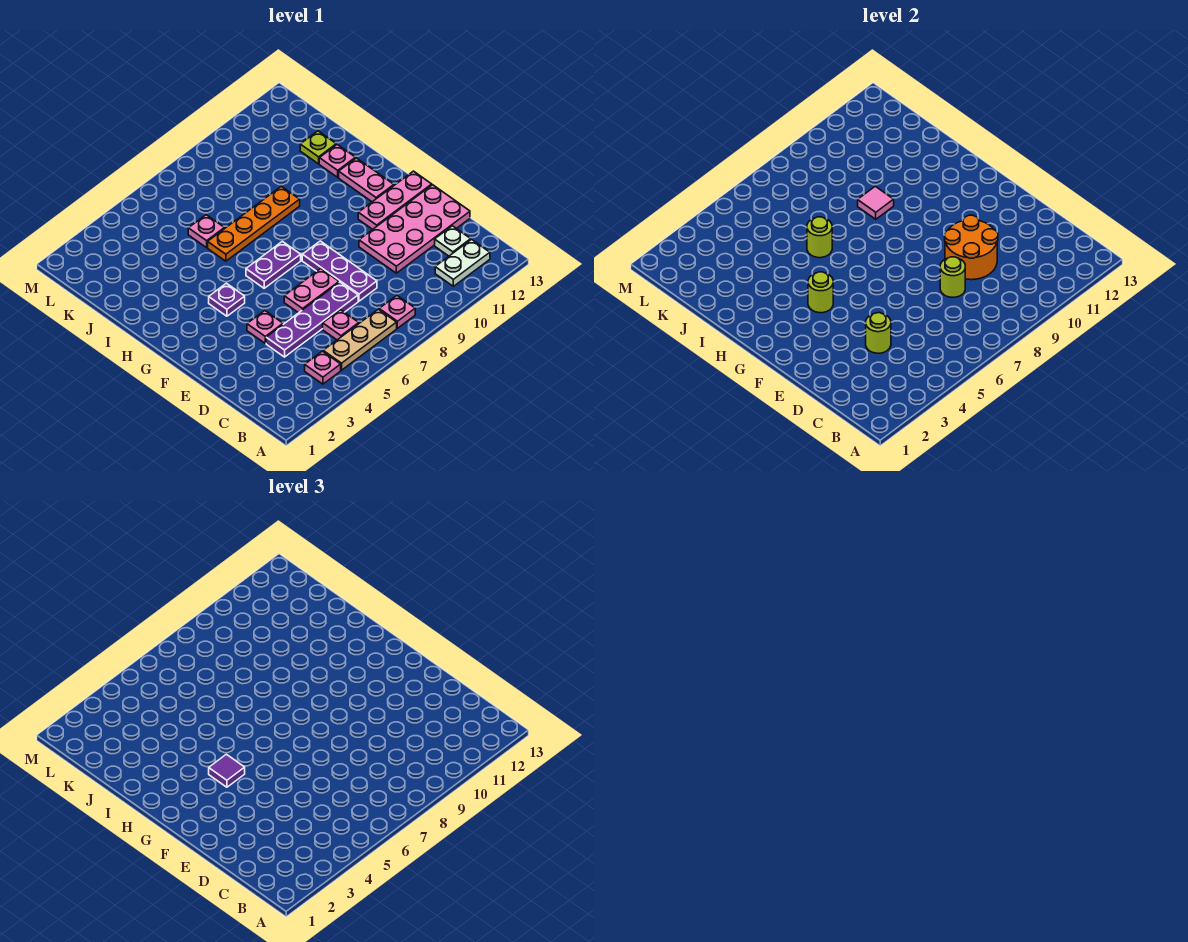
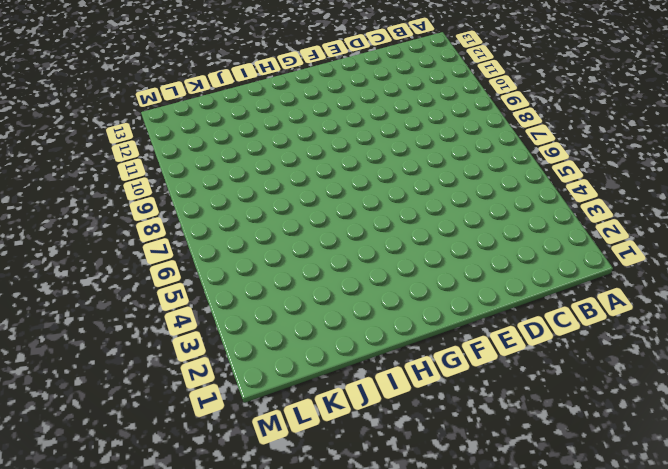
none -> pink plate B4 level 1
none -> tan plate B5:B7 level 1
none -> pink plate B8 level 1

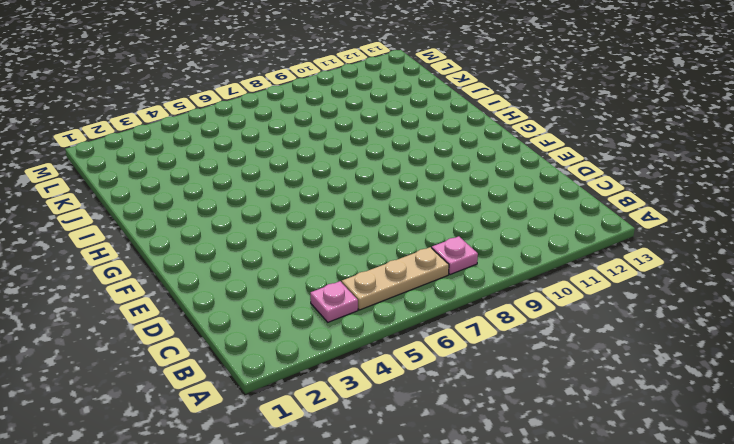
none -> white plate B11:B12 level 1
none -> pink plate C6 level 1
none -> white plate C12 level 1

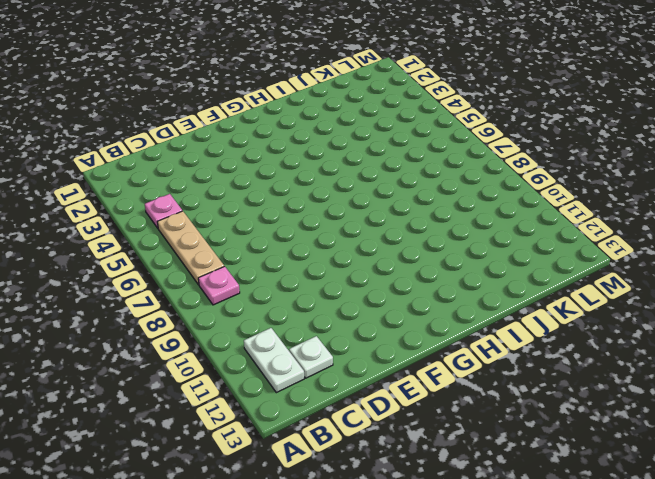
none -> pink plate C6 level 1
none -> purple plate D4:D7 level 1
none -> purple plate D8:F8 level 1

